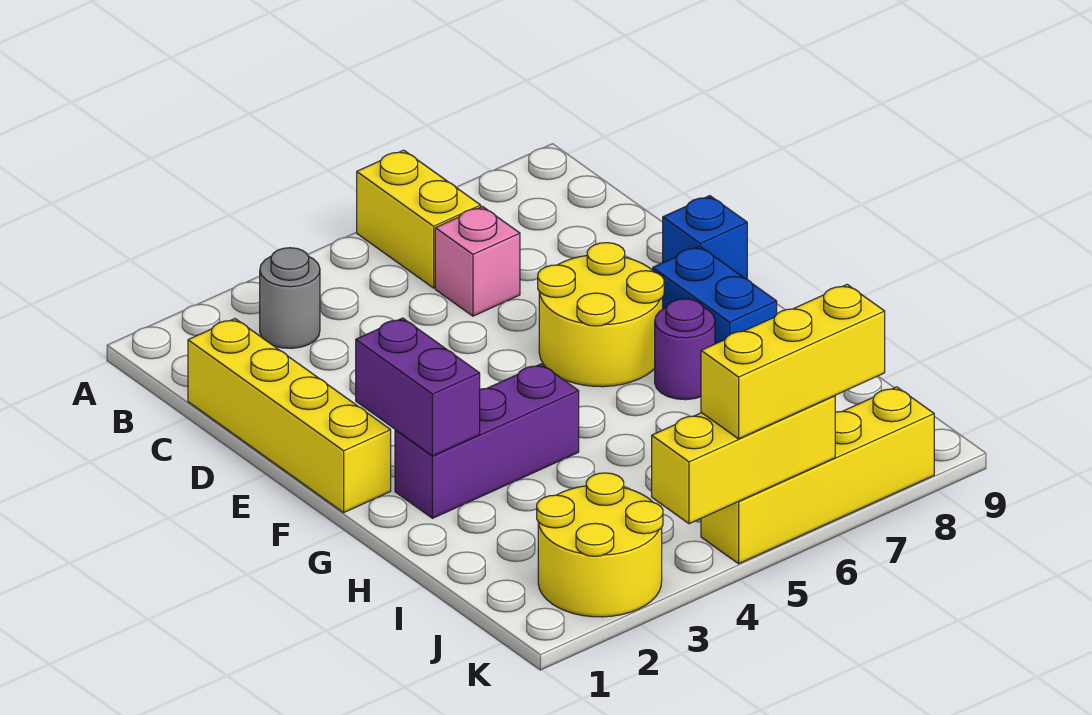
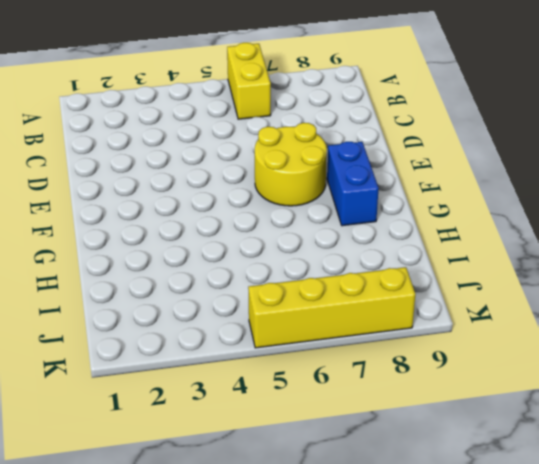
none -> grey round brick B3 level 1
none -> yellow brick C1:F1 level 1
none -> pink brick C6 level 1

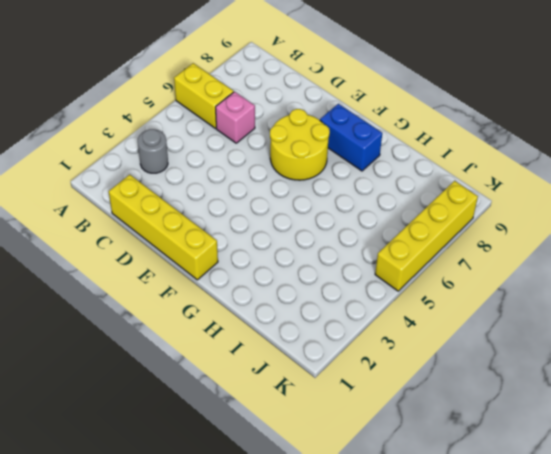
none -> blue brick E9 level 1
none -> purple brick G2:G4 level 1
none -> purple round brick G7 level 1

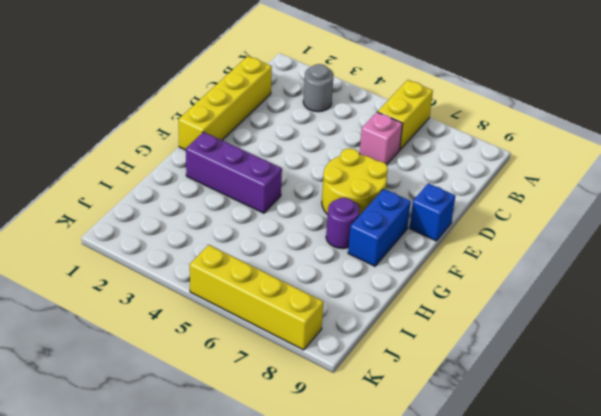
none -> yellow round brick J2:K3 level 1
none -> purple brick F2:G2 level 2
none -> yellow brick K4:K6 level 2

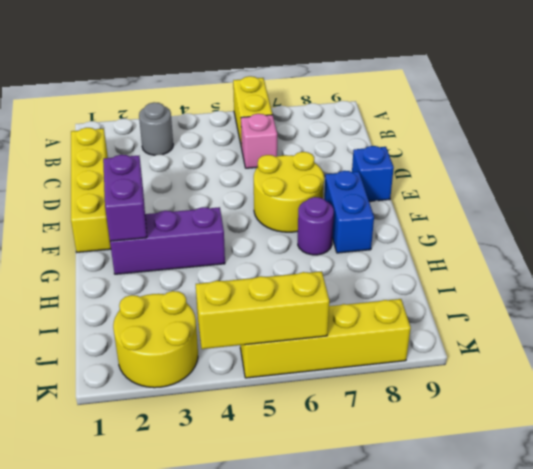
none -> yellow brick K5:K7 level 3

